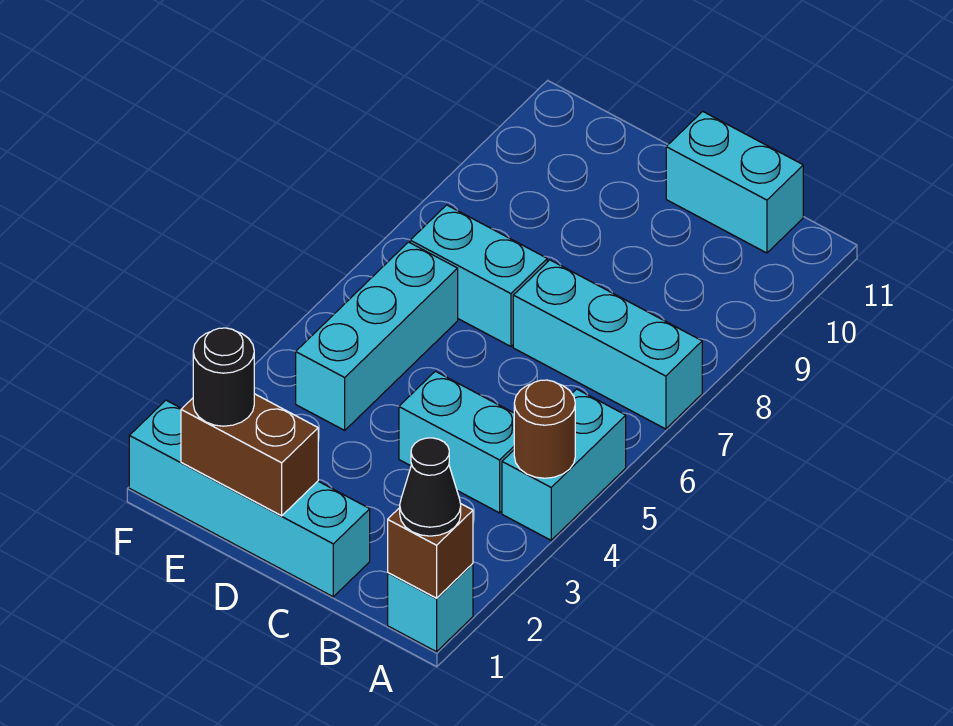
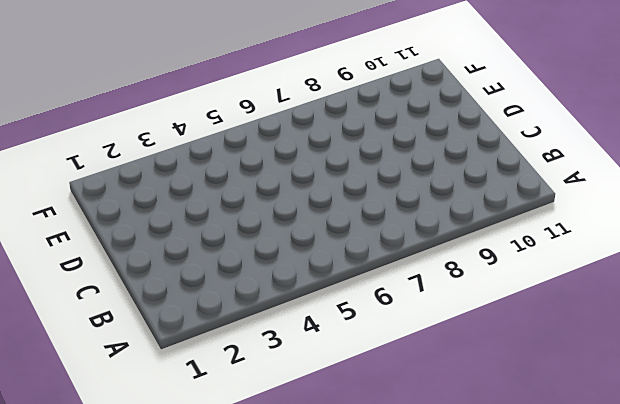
none -> cyan brick A1 level 1
none -> cyan brick A4:A5 level 1
none -> cyan brick A7:C7 level 1

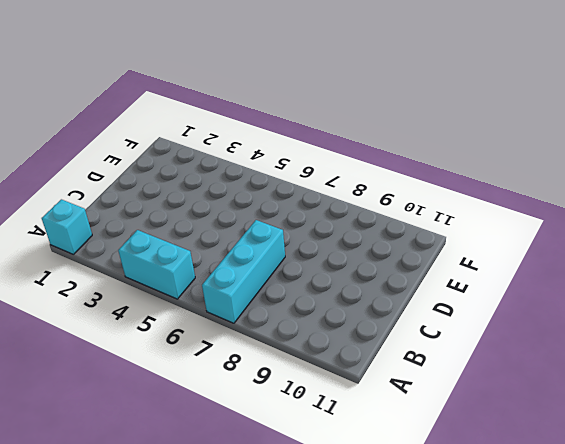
none -> cyan brick B4:C4 level 1
none -> cyan brick B11:C11 level 1
none -> cyan brick C1:F1 level 1

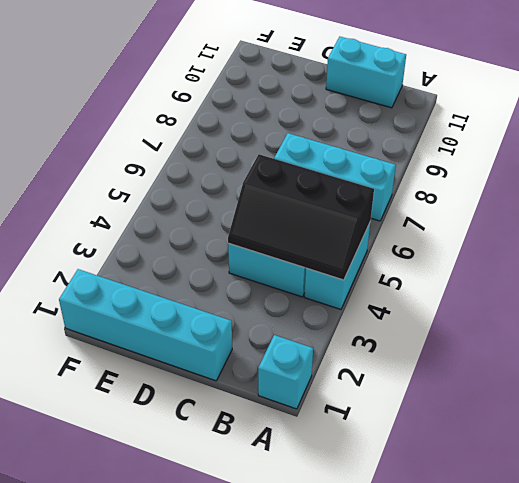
black slope A4:C5 level 2 top 5 -> brown round brick A4 level 2
none -> cyan brick D7:E7 level 1
none -> cyan brick E4:E6 level 1
none -> brown brick A1 level 2

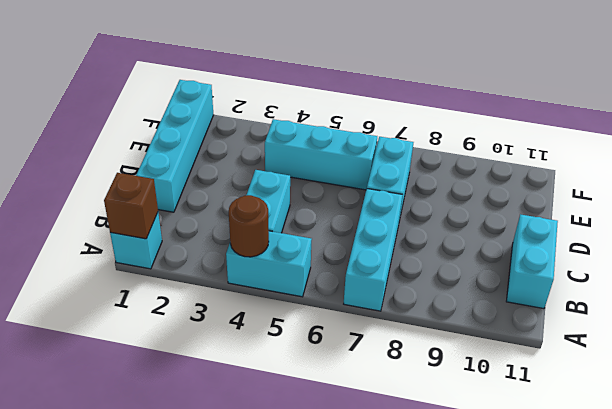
none -> brown brick D1:E1 level 2
none -> black cone A1 level 3
none -> black round brick E1 level 3

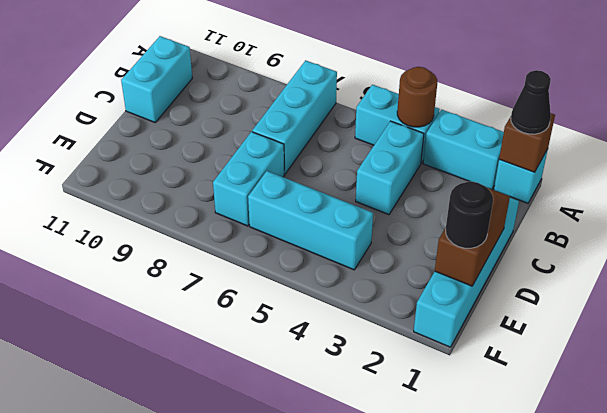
cyan brick A2:A3 level 1 -> none

